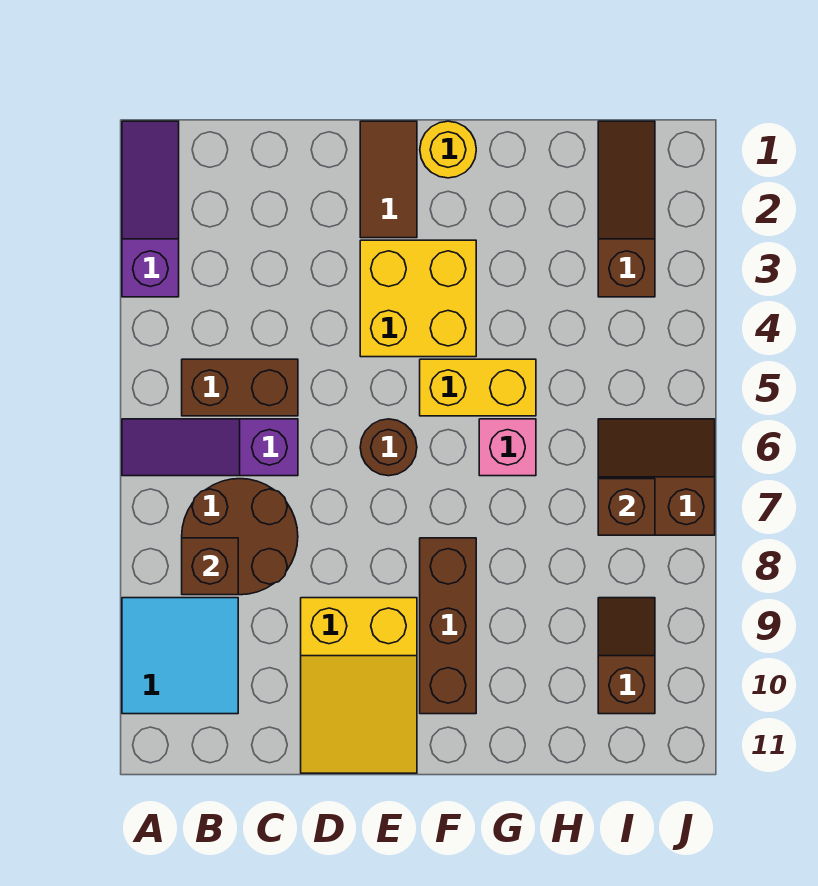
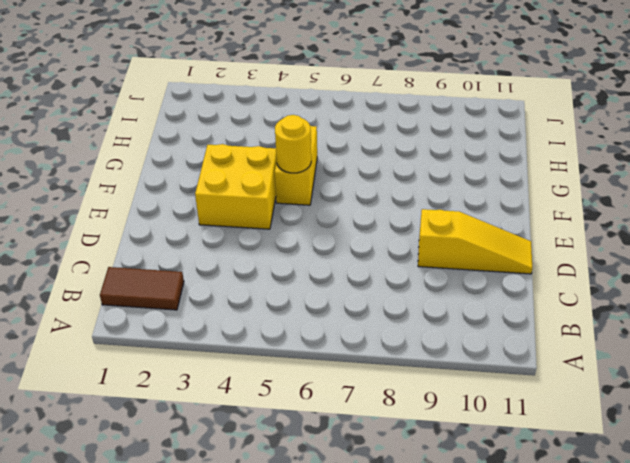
brown tile B1:B2 level 1 -> brown tile E1:E2 level 1
yellow slope D9:D11 level 1 top 9 -> yellow slope D9:E11 level 1 top 9
yellow round brick F5 level 2 -> yellow round brick F1 level 1
none -> purple slope A1:A3 level 1 top 3
none -> purple slope A6:C6 level 1 top C
none -> cyan tile A9:B10 level 1

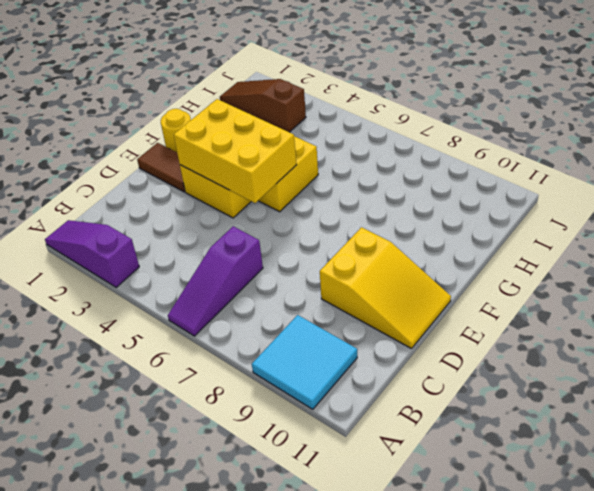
yellow brick E3:F5 level 2 -> none
none -> brown brick B5:C5 level 1
none -> brown round brick B7:C8 level 1
none -> brown round brick E6 level 1

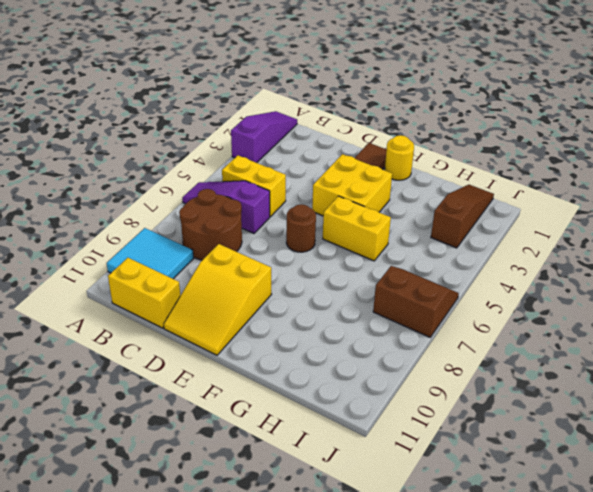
yellow brick B5:C5 level 1 -> brown brick B5:C5 level 1
yellow brick B11:C11 level 1 -> none
none -> brown brick F8:F10 level 1
none -> pink brick G6 level 1
none -> brown slope I9:I10 level 1 top 10

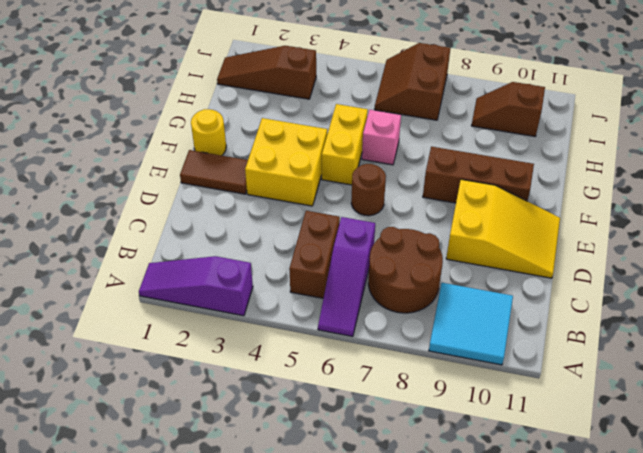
none -> brown brick B8 level 2
none -> brown brick I7 level 2

